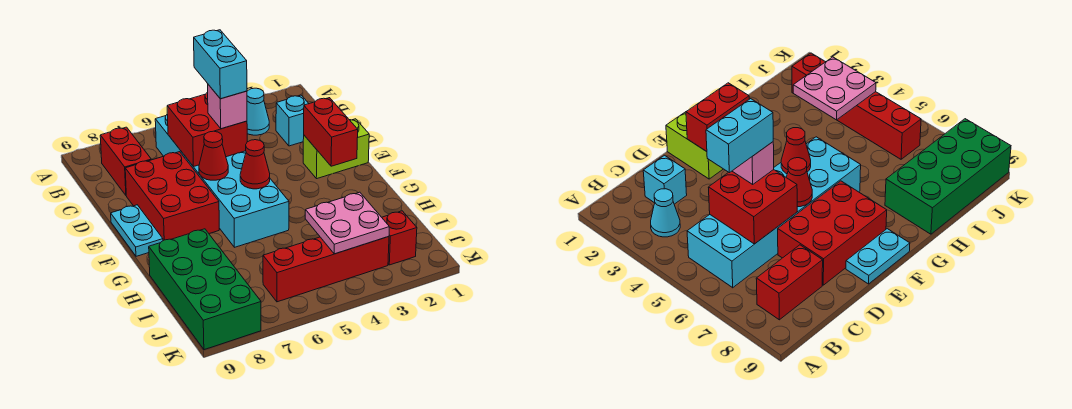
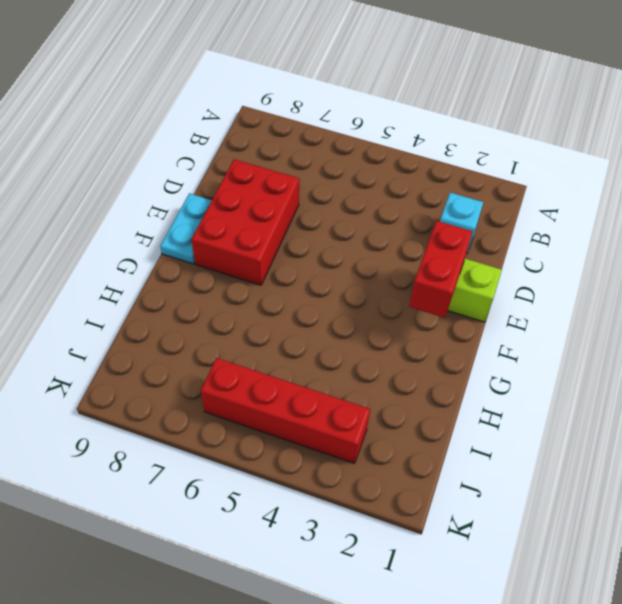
none -> cyan cone B3 level 1
none -> cyan brick B5:G6 level 1
none -> red brick B8:C8 level 1

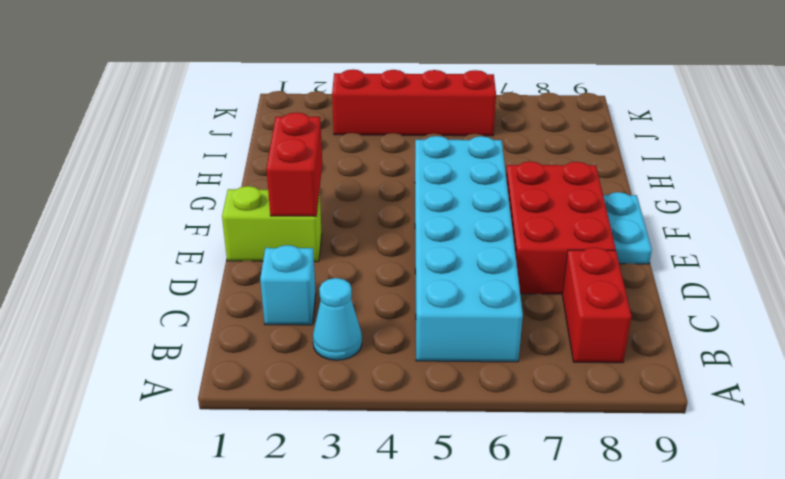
none -> green brick H8:K9 level 1
none -> red brick J2 level 1
none -> red brick C5:D6 level 2

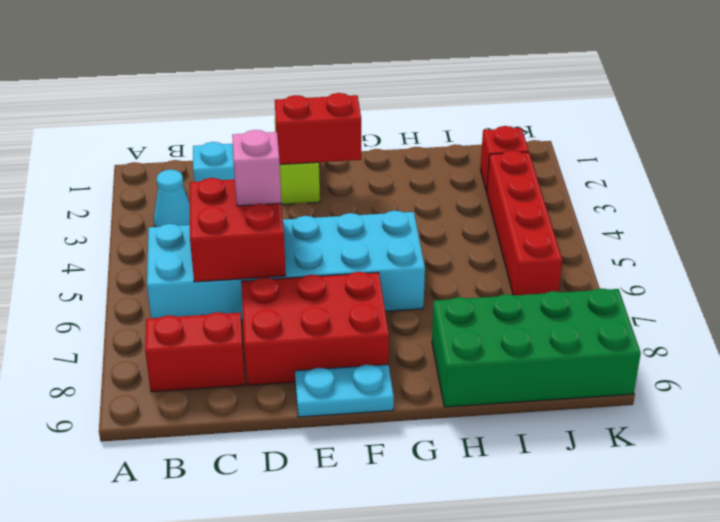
none -> red cone E6 level 2
none -> red cone F5 level 2
none -> pink plate I3:J4 level 2

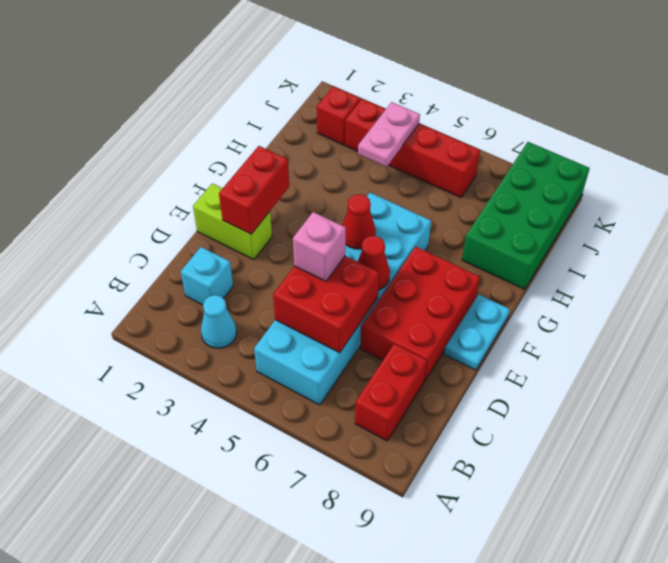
pink plate I4:J4 level 2 -> pink plate I3:J4 level 2
none -> cyan brick C5:D5 level 4

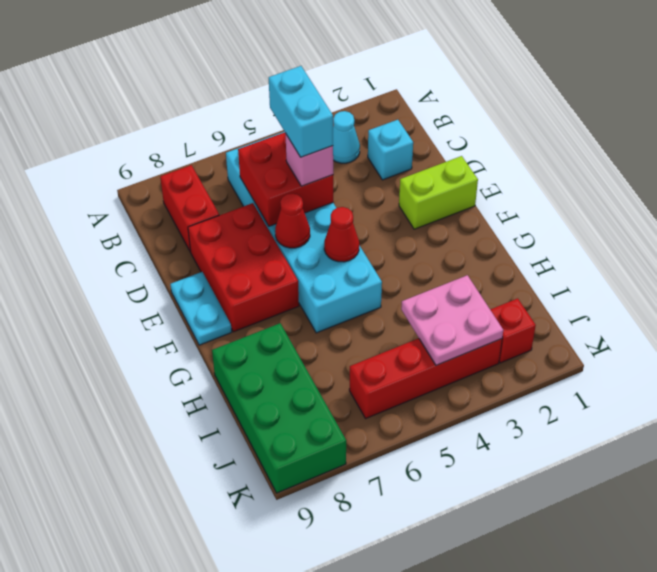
none -> red brick E2:F2 level 2

